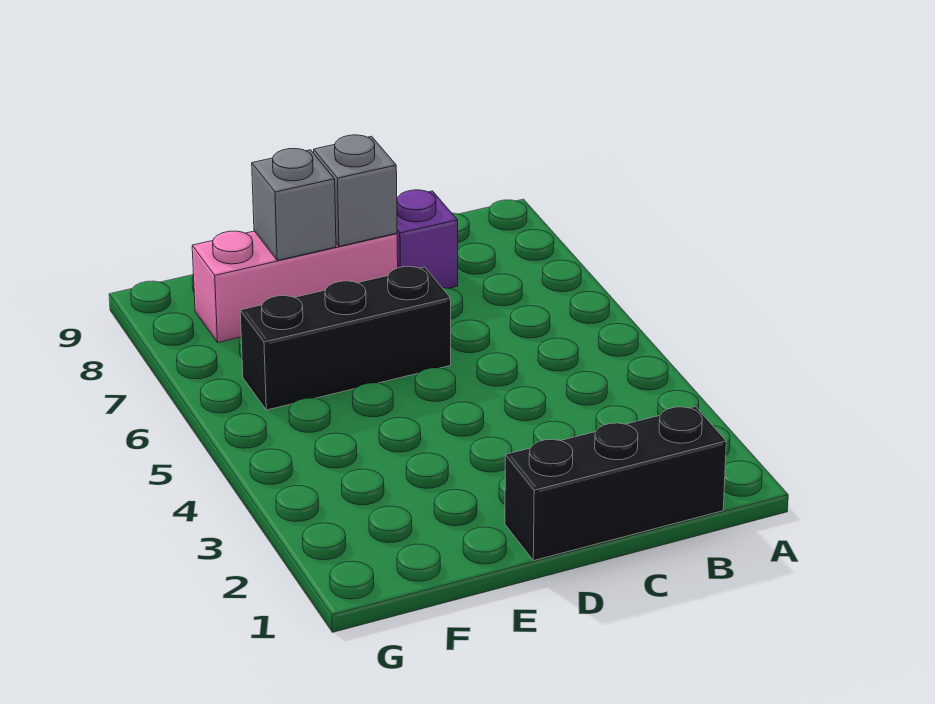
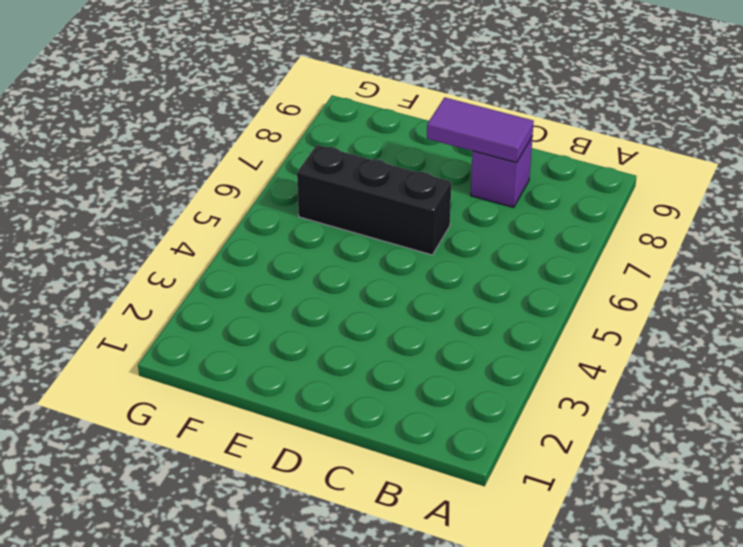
purple tile C8:D8 level 2 -> grey brick D8 level 2
none -> black brick B1:D1 level 1
none -> pink brick D8:F8 level 1

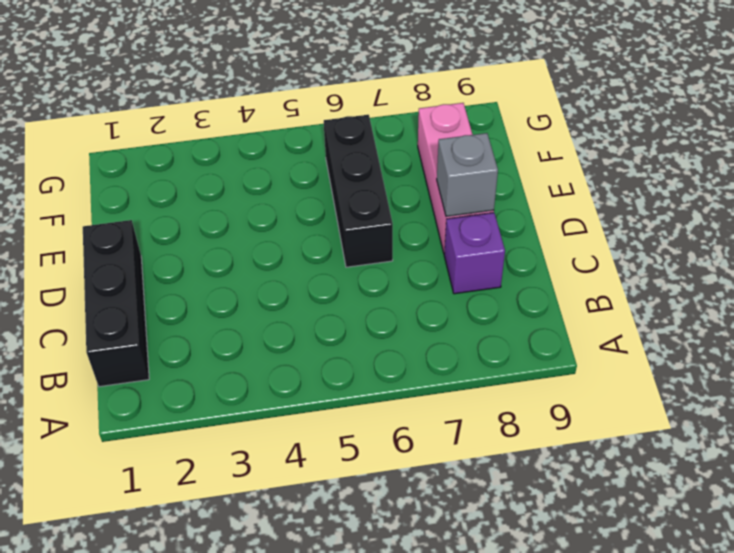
none -> grey brick E8 level 2

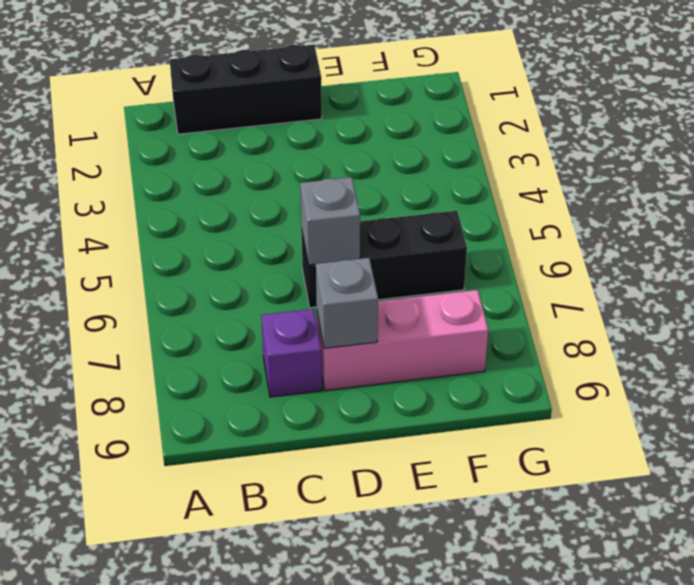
grey brick D6 level 2 -> grey brick E8 level 2

